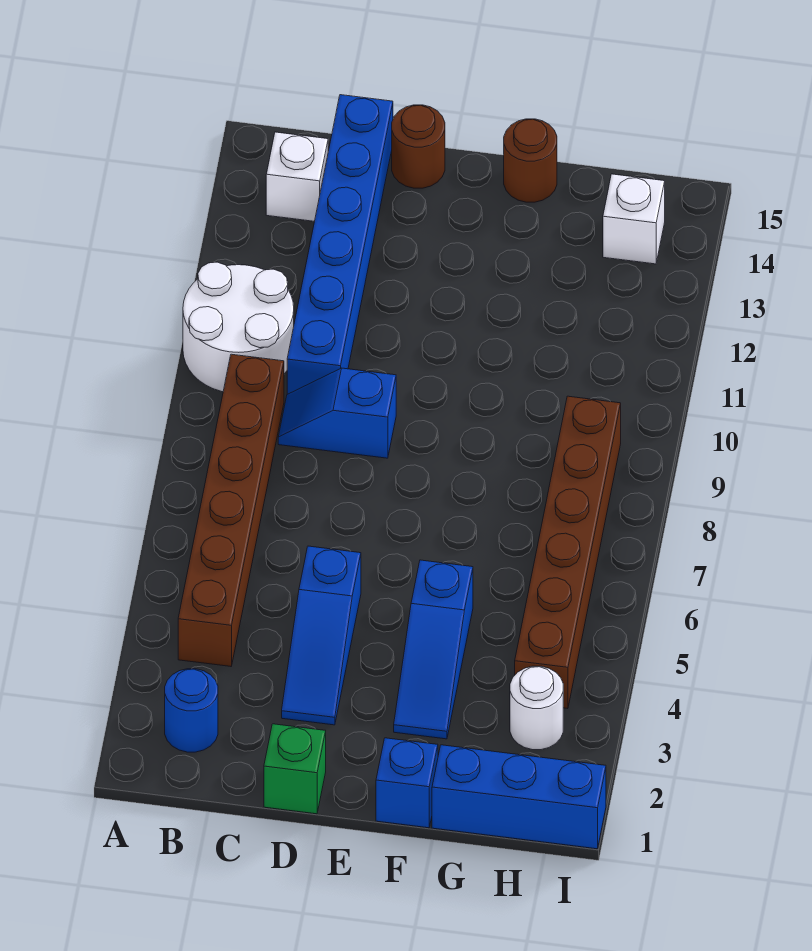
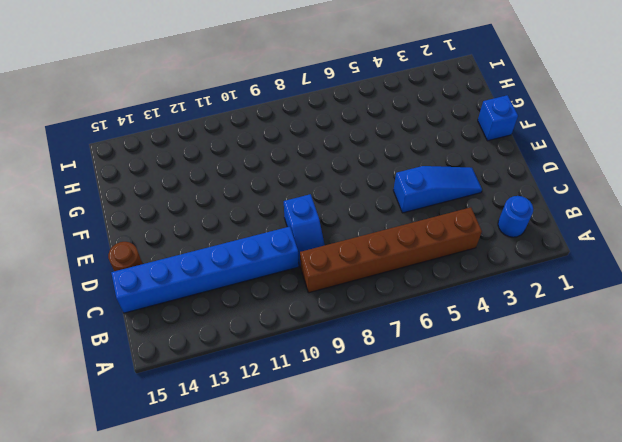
none -> white round brick A10:B11 level 1
none -> white brick B14 level 1
none -> green brick D1 level 1

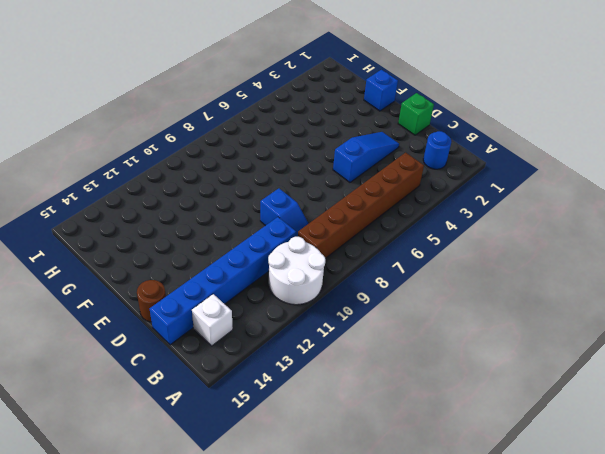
none -> blue slope F3:F5 level 1 top 5
none -> brown round brick F15 level 1
none -> blue brick G1:I1 level 1

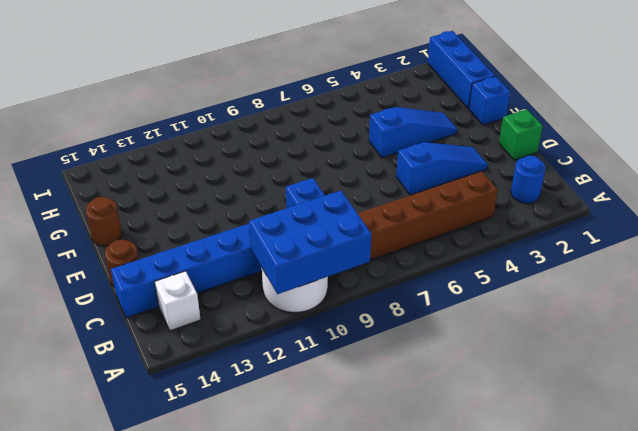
blue brick A9:B11 level 2 -> none
none -> white round brick H3 level 1
none -> brown brick H4:H9 level 1
none -> white brick H14 level 1

